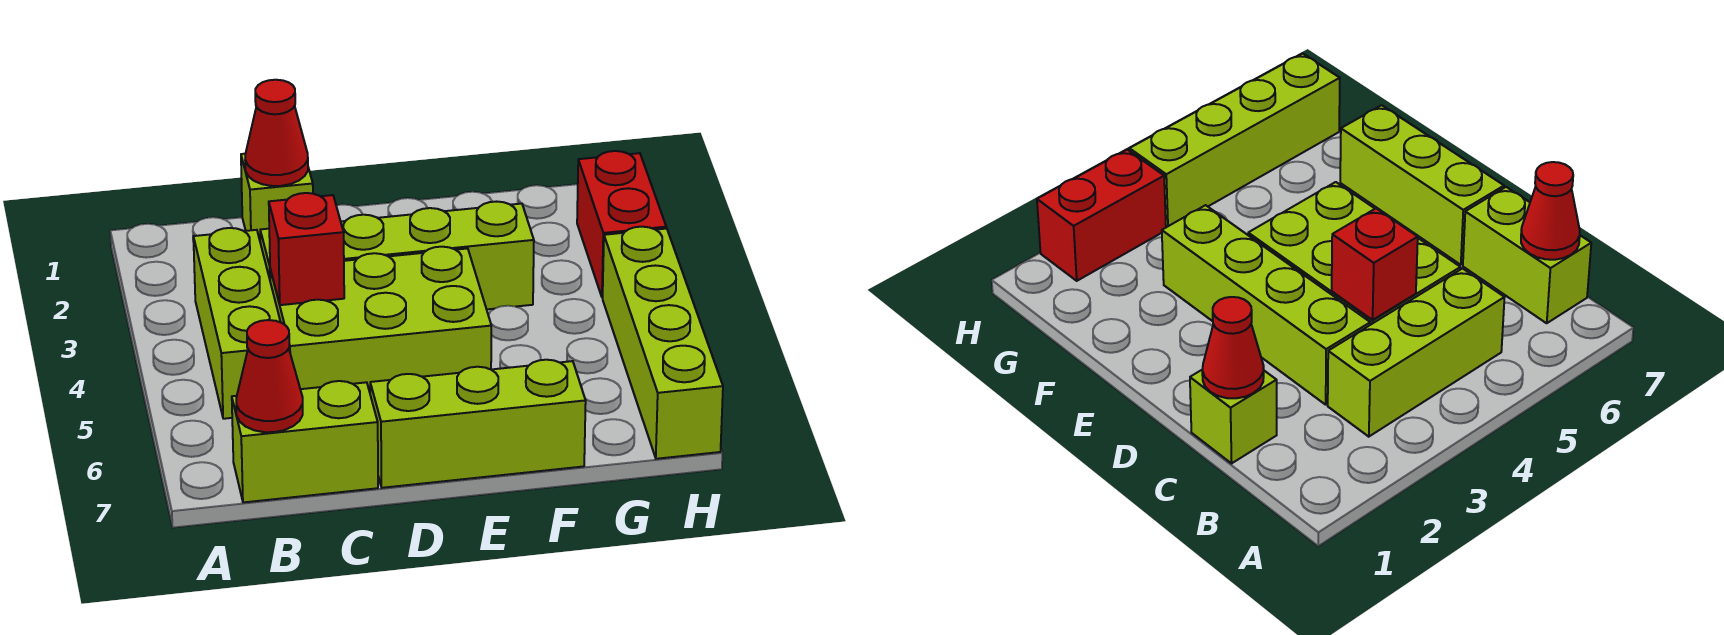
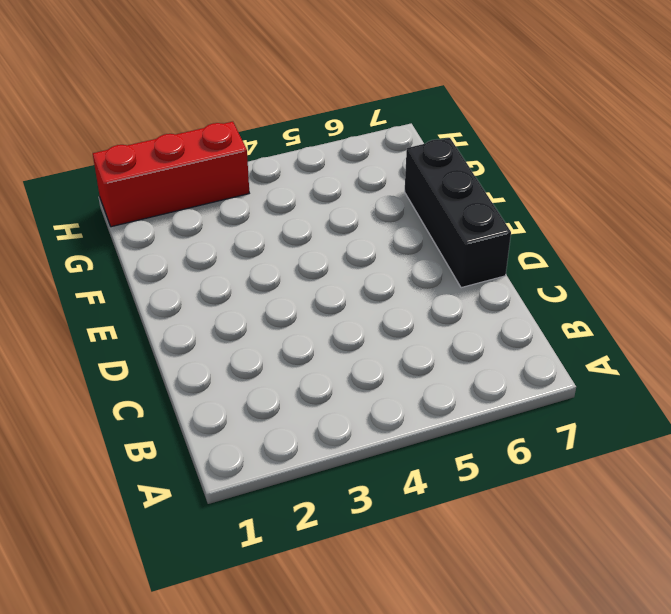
black brick D7:F7 level 1 -> lime brick D7:F7 level 1
red brick H1:H3 level 1 -> red brick H2:H3 level 1
none -> lime brick B3:B5 level 1
none -> lime brick B7:C7 level 1

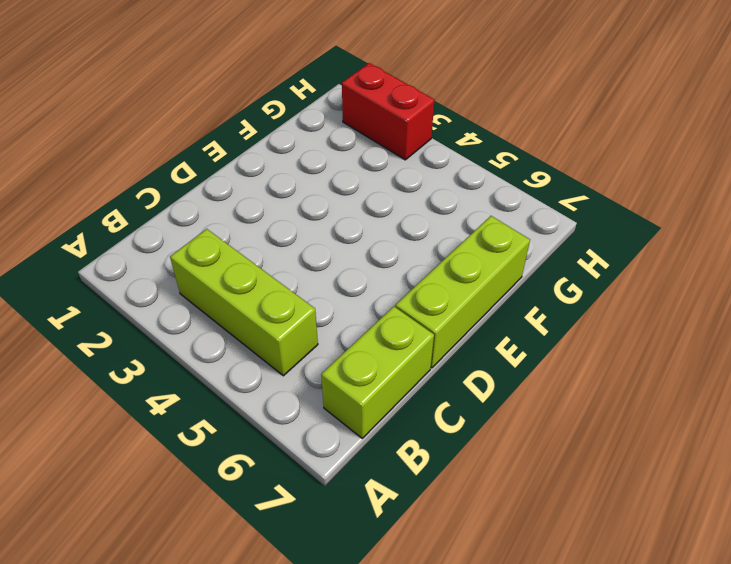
none -> lime brick C1 level 1
none -> lime brick C3:F3 level 1

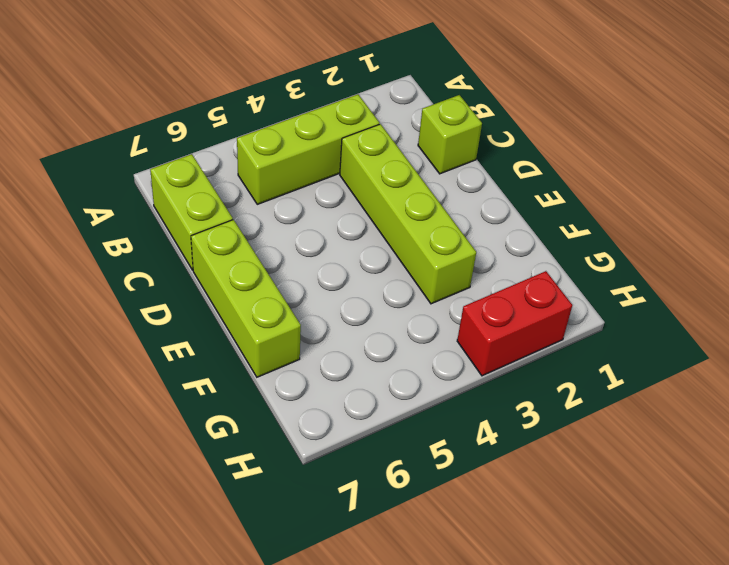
none -> lime brick C4:E5 level 1
none -> lime brick H4:H7 level 1

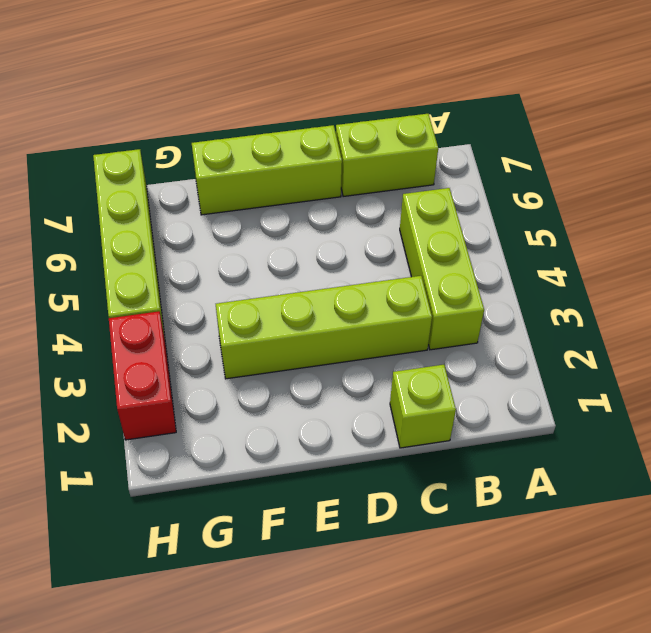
none -> lime brick C4:E5 level 1
none -> red cone B7 level 2

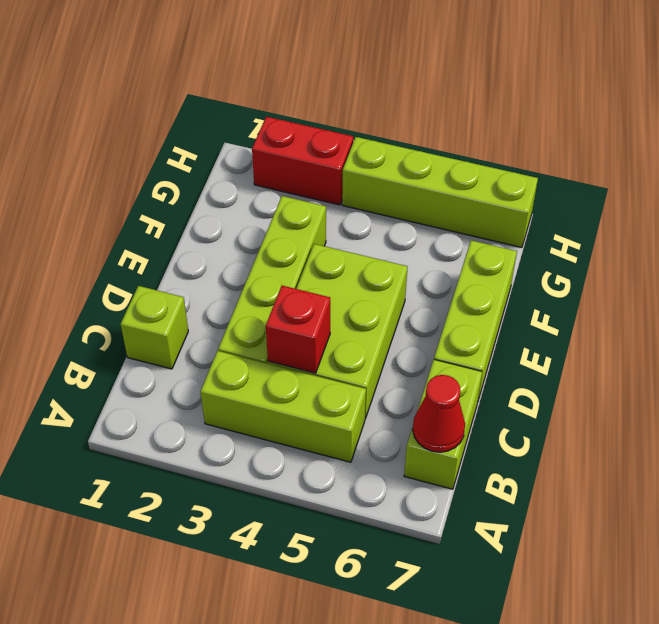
none -> red cone C1 level 2

